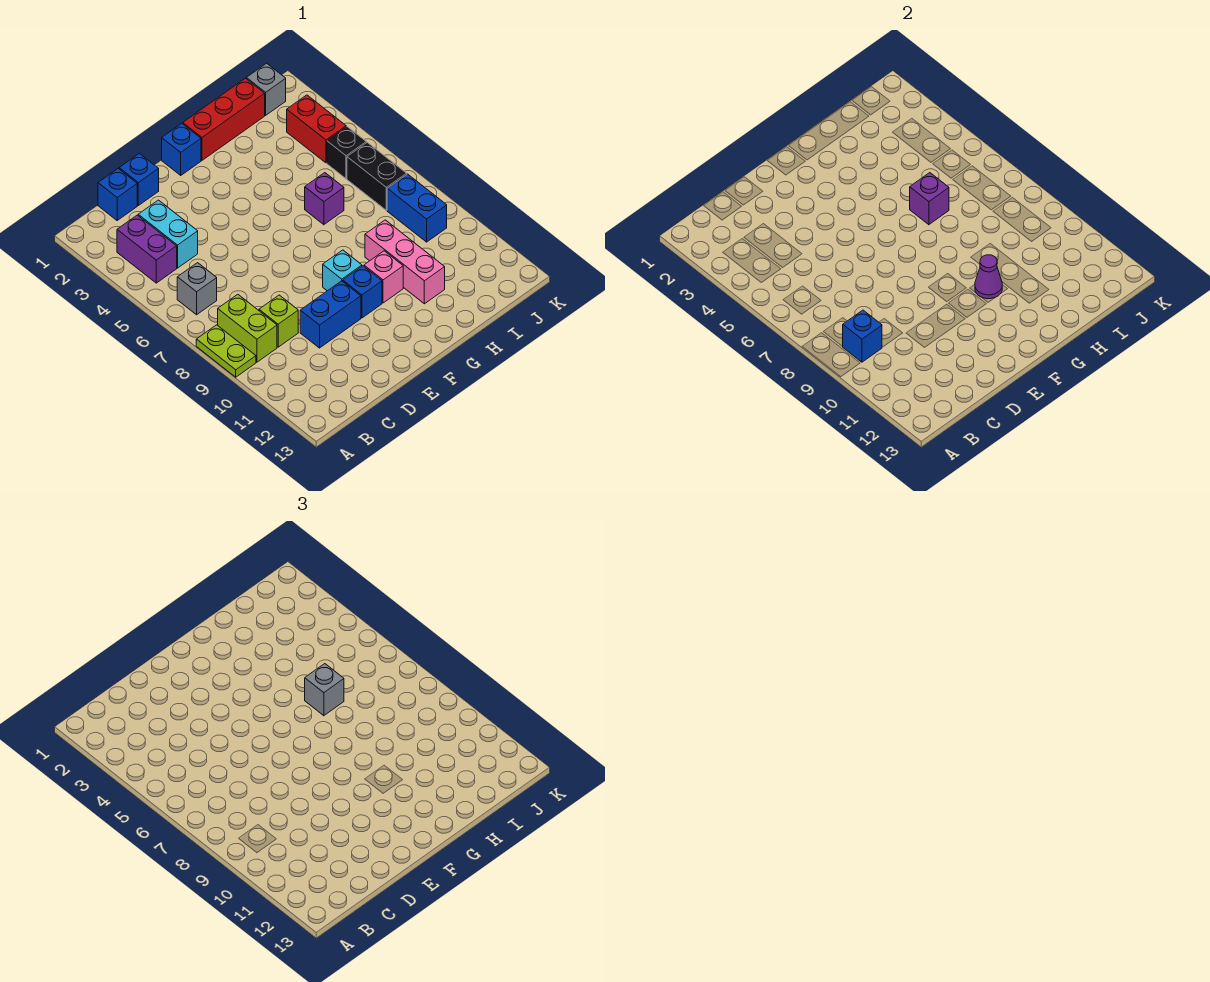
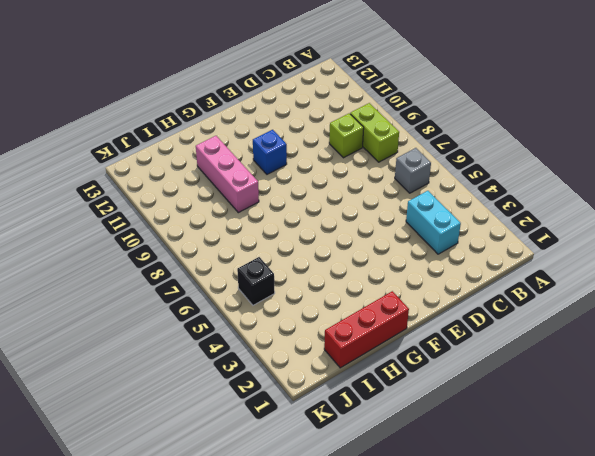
none -> lime plate A8:A9 level 1
none -> purple brick B3:B4 level 1
none -> blue brick C1 level 1

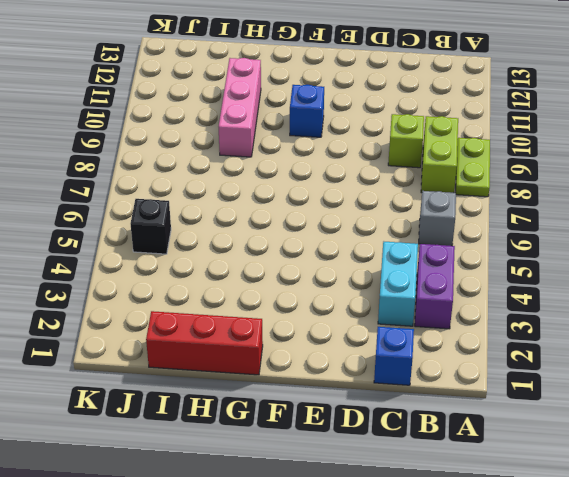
none -> blue brick D1 level 1
none -> blue brick D10:E10 level 1
none -> blue brick F1 level 1

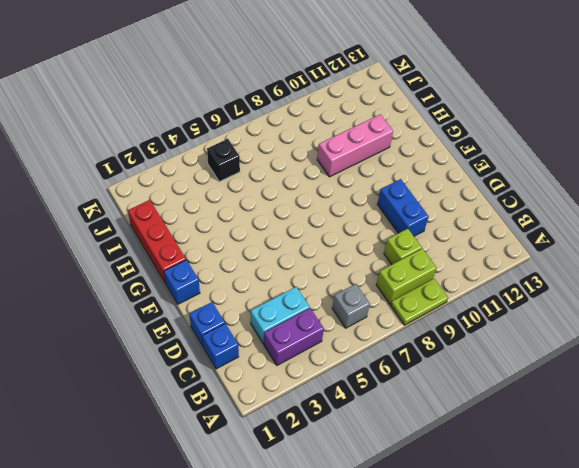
none -> cyan brick F9 level 1
none -> blue brick F10 level 1
none -> pink brick G10 level 1

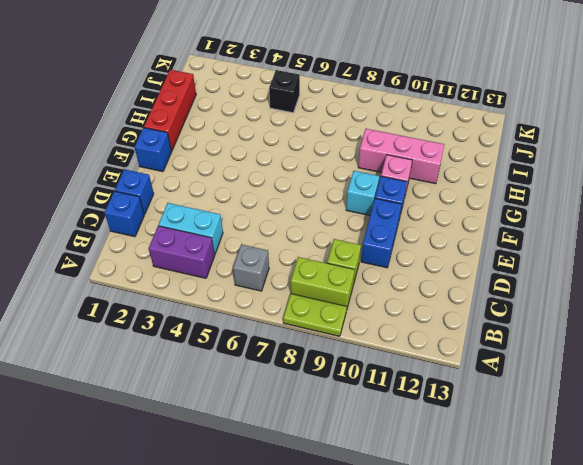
none -> purple brick H6 level 1
none -> grey brick J1 level 1
none -> red brick J3:J4 level 1

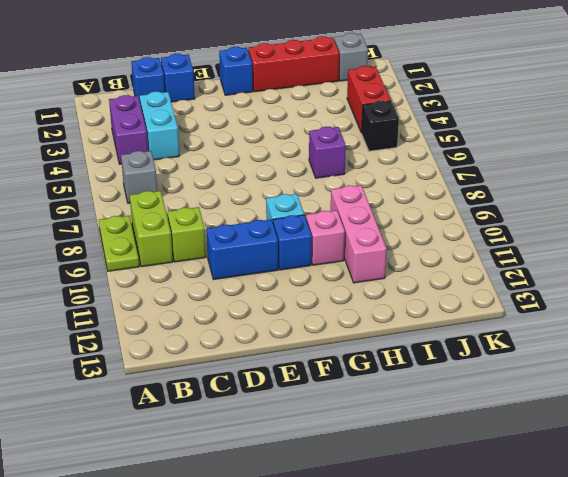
none -> black brick J6:J7 level 1
none -> blue brick J8:J9 level 1
none -> blue brick B9 level 2

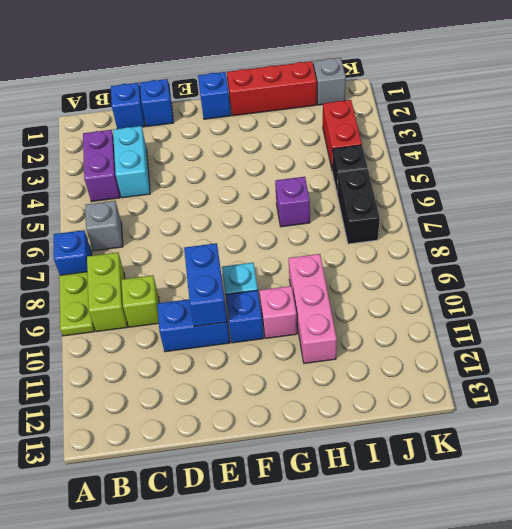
blue brick A7 level 1 -> blue brick B9 level 2
blue brick E9:E10 level 2 -> blue brick J8:J9 level 1
none -> purple cone G10 level 2
none -> purple brick H6 level 2
none -> grey brick H6 level 3

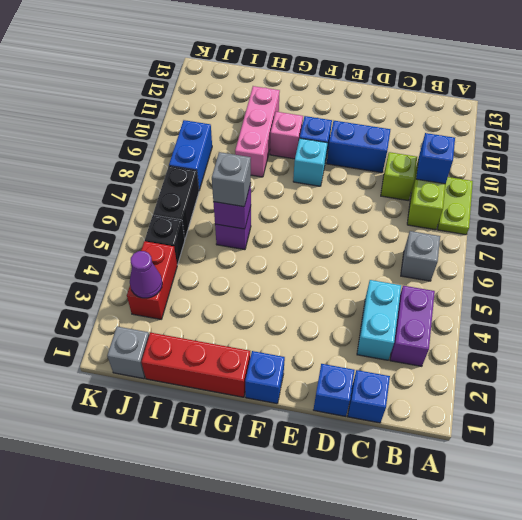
purple cone J3 level 2 -> purple cone G10 level 2

